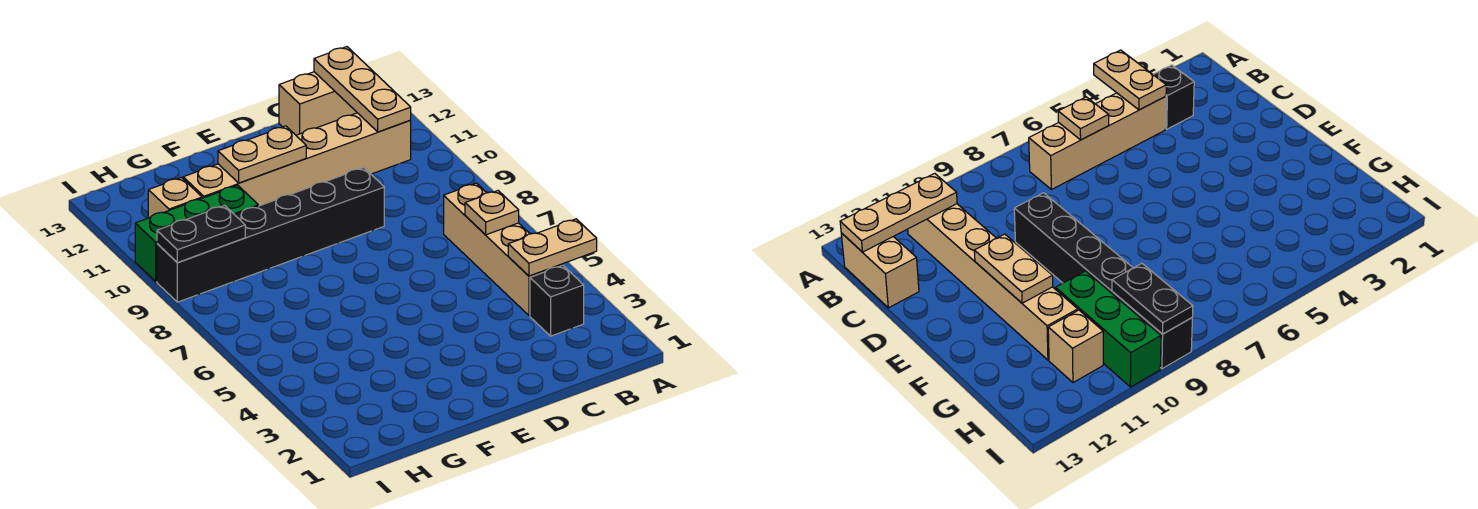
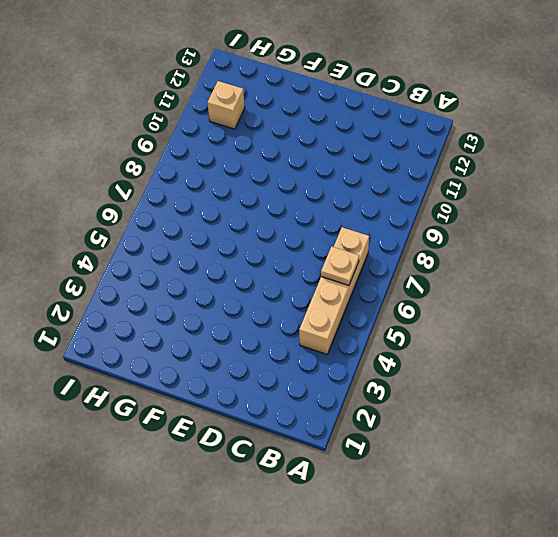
none -> black brick B3 level 1
none -> tan brick B11:G11 level 1
none -> tan brick B13:C13 level 1

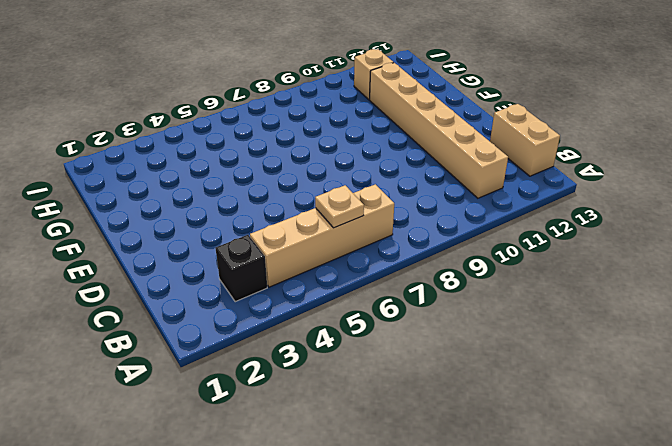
none -> black brick D9:I9 level 1
none -> green brick G10:I10 level 1
none -> tan plate A4:B4 level 2

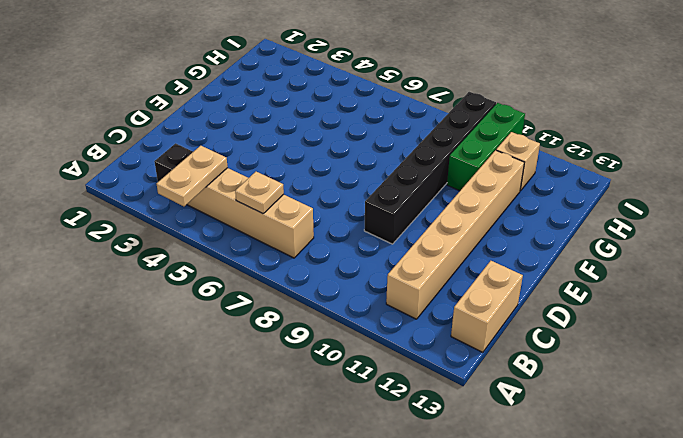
none -> tan plate B11:B13 level 2
none -> tan plate E11:F11 level 2
none -> black plate H9:I9 level 2

